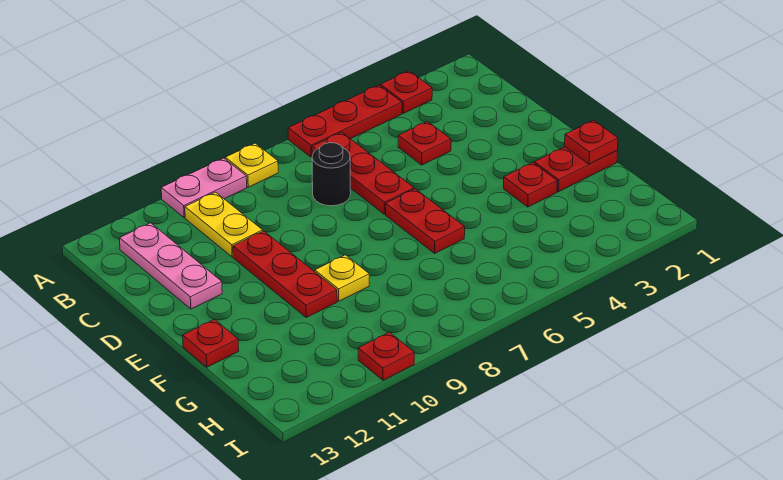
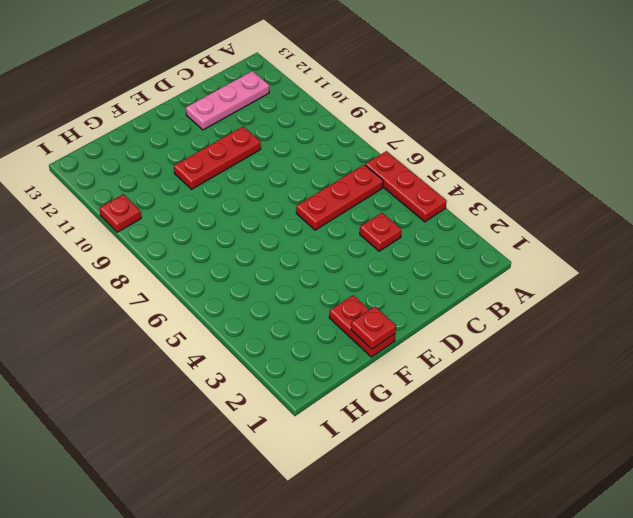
none -> red plate A3 level 1
none -> yellow plate A8 level 1
none -> pink plate A9:A10 level 1

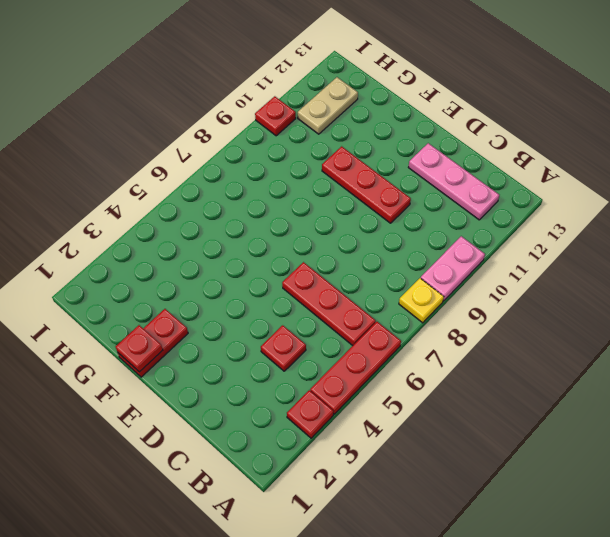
tan plate H11:H12 level 1 -> none
none -> yellow plate B10:C10 level 1
none -> black round brick C7 level 1
none -> red plate E6:F6 level 1

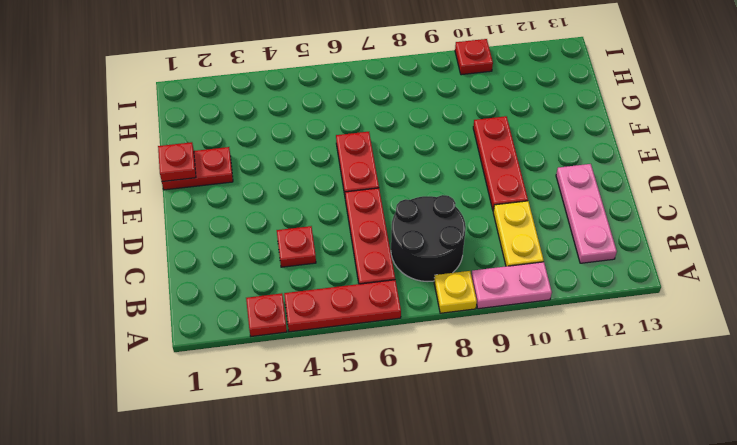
black round brick B7:C8 level 1 -> black round brick C7 level 1
none -> red plate F3 level 1
none -> yellow plate F9 level 1
none -> red plate F13 level 1

